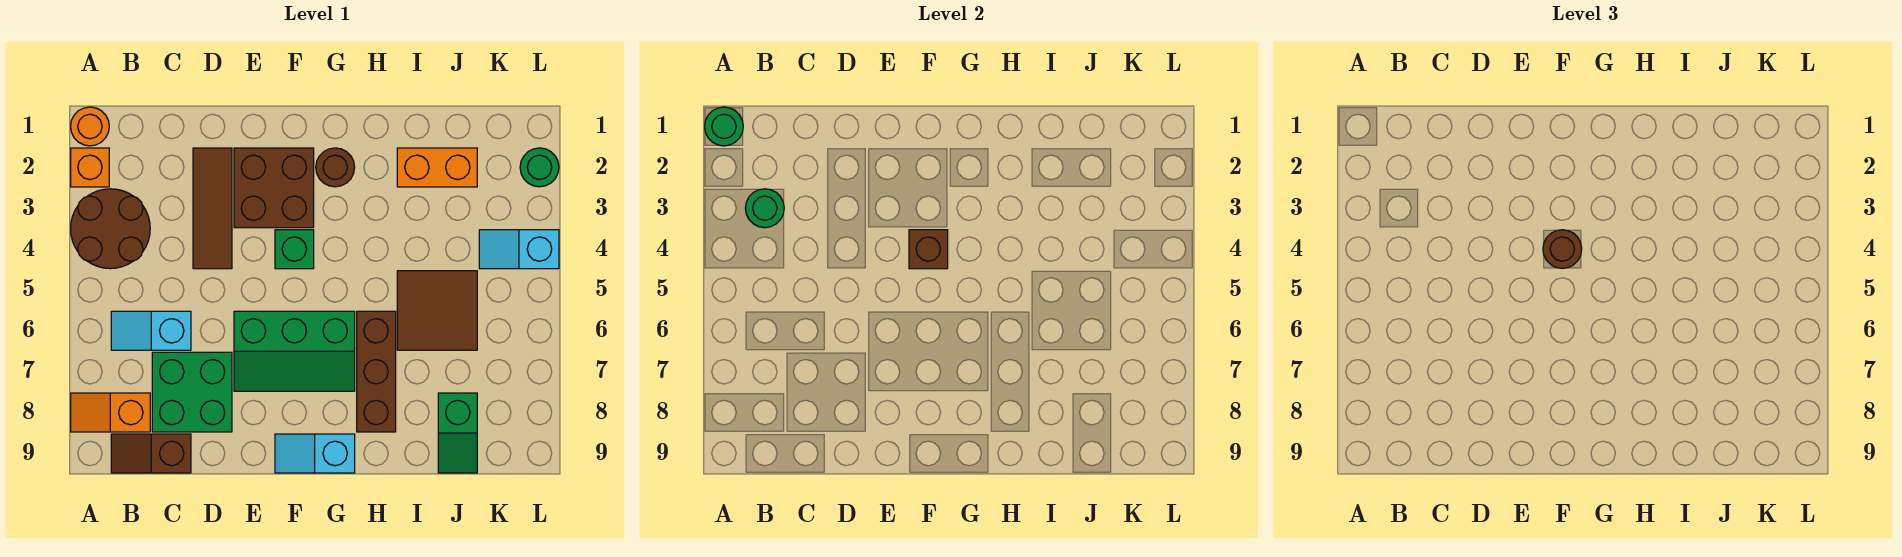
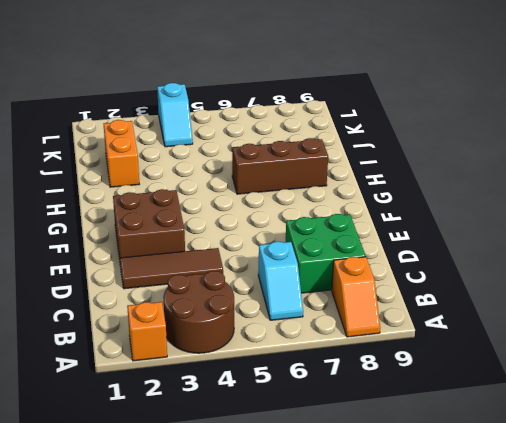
none -> orange round brick A1 level 1
none -> brown slope B9:C9 level 1 top C
none -> green slope E6:G7 level 1 top 6

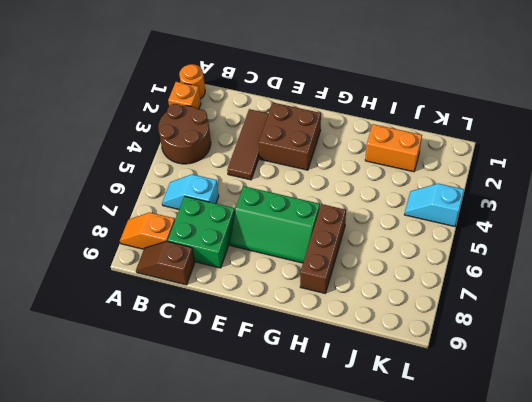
none -> green brick F4 level 1
none -> cyan slope F9:G9 level 1 top G
none -> brown round brick G2 level 1

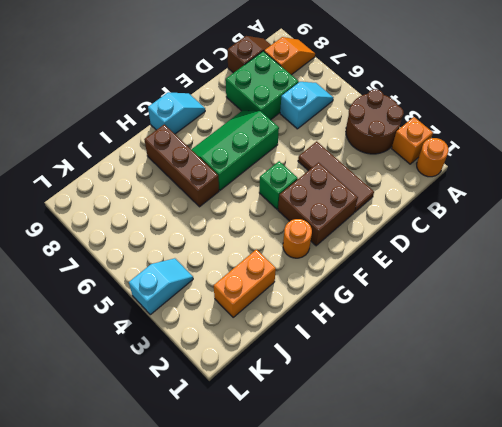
orange round brick G2 level 1 -> brown round brick G2 level 1
none -> brown tile I5:J6 level 1
none -> green slope J8:J9 level 1 top 8
none -> green round brick L2 level 1

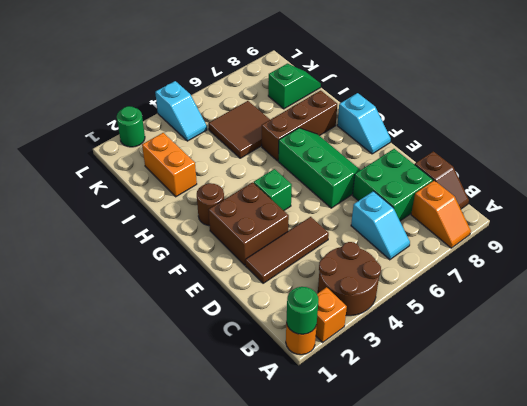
none -> green round brick B3 level 2
none -> brown brick F4 level 2
none -> brown round brick F4 level 3

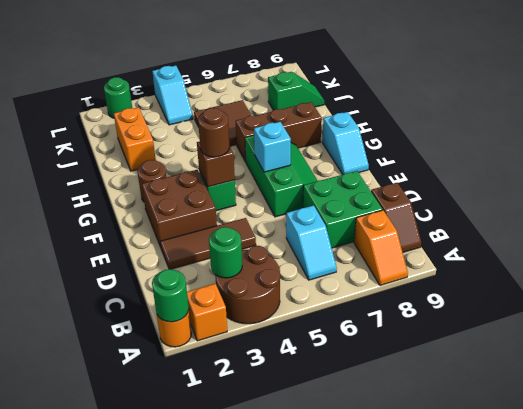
cyan brick F6 level 2 -> none

